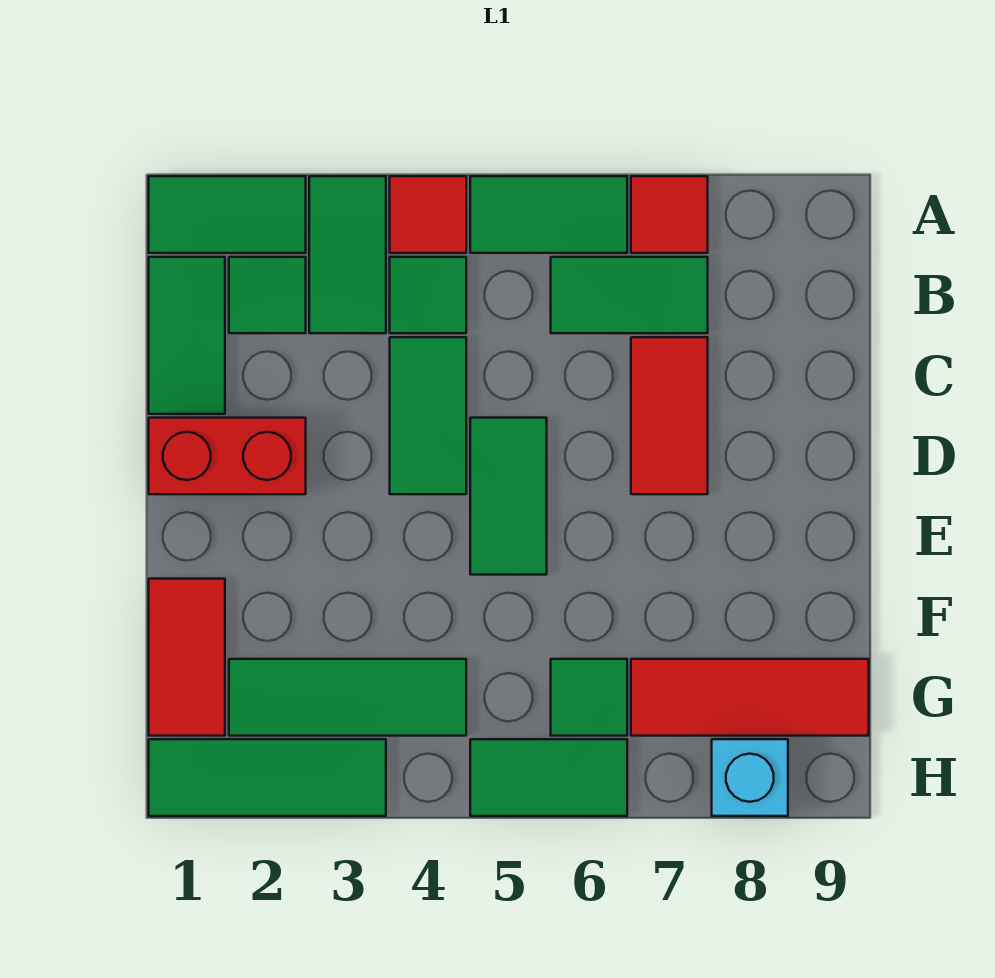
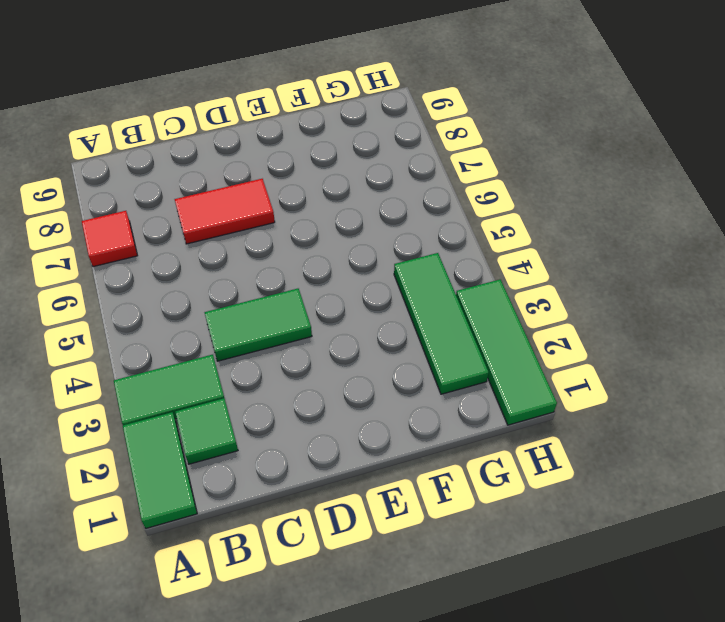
none -> red tile A4 level 1
none -> green tile A5:A6 level 1
none -> green tile B1:C1 level 1

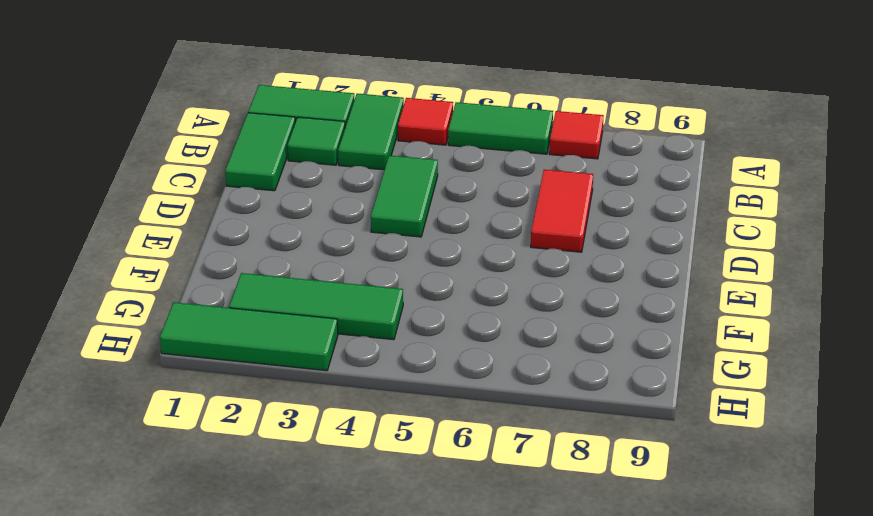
none -> green tile B4 level 1
none -> green tile B6:B7 level 1
none -> red brick D1:D2 level 1

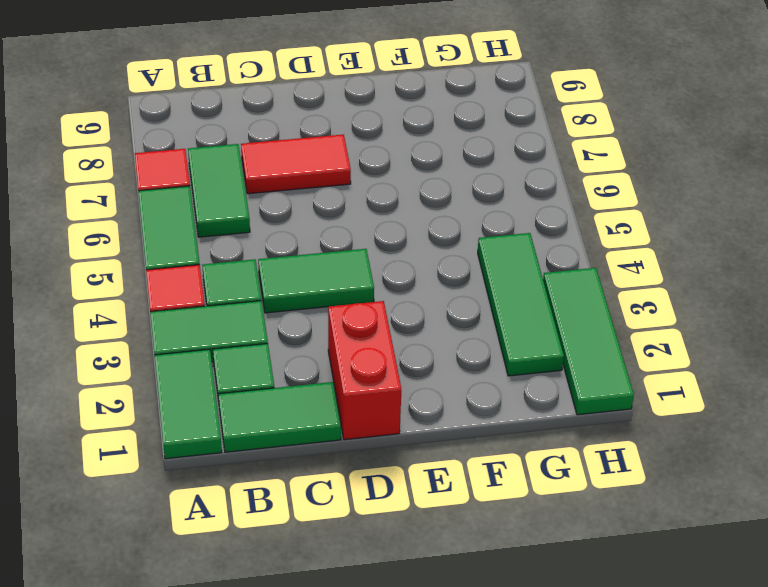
none -> green tile D5:E5 level 1
none -> red tile F1:G1 level 1
none -> green tile G6 level 1

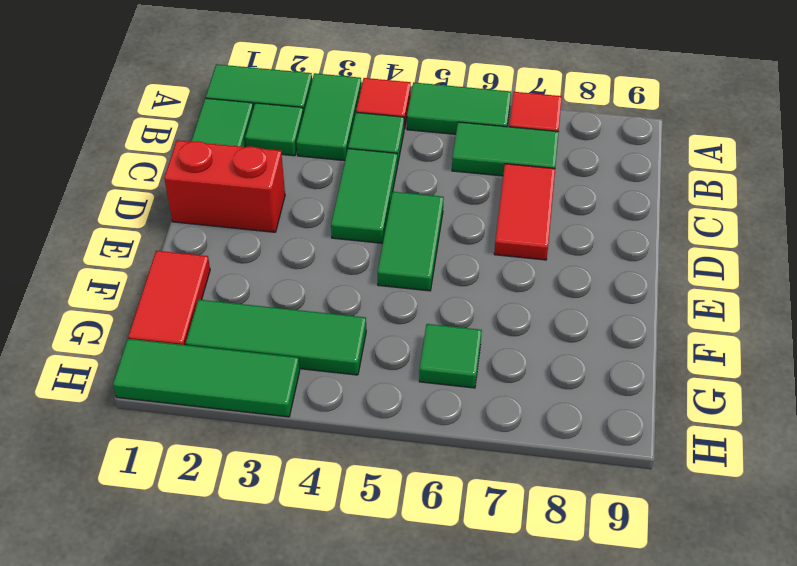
none -> red tile G7:G9 level 1
none -> green tile H5:H6 level 1
none -> cyan brick H8 level 1

